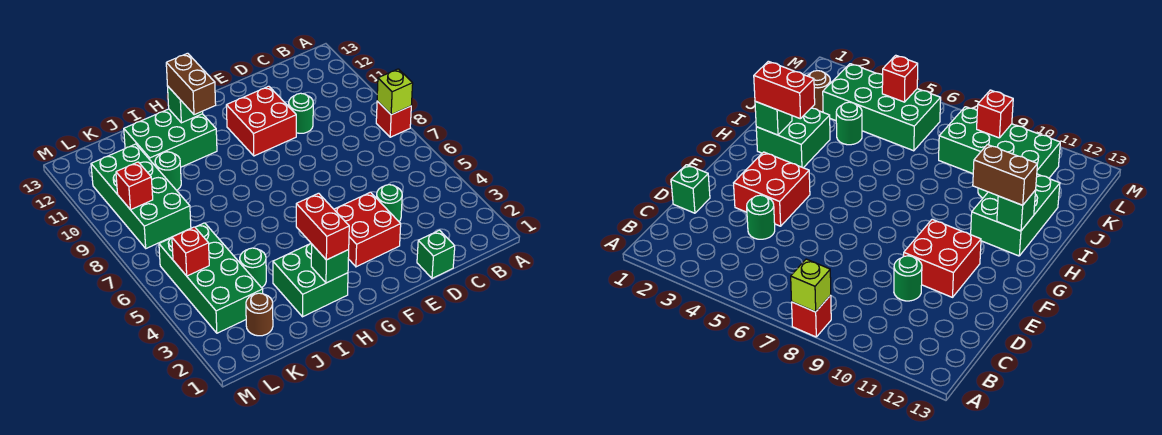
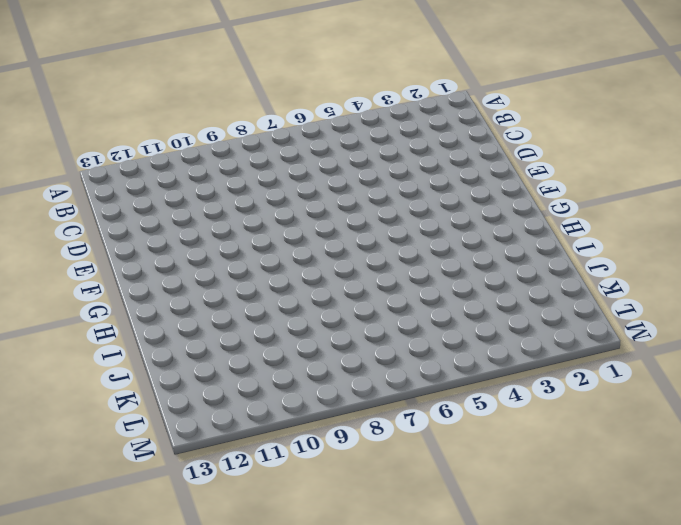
none -> red brick A8 level 1
none -> green brick D1 level 1
none -> green round brick D4 level 1

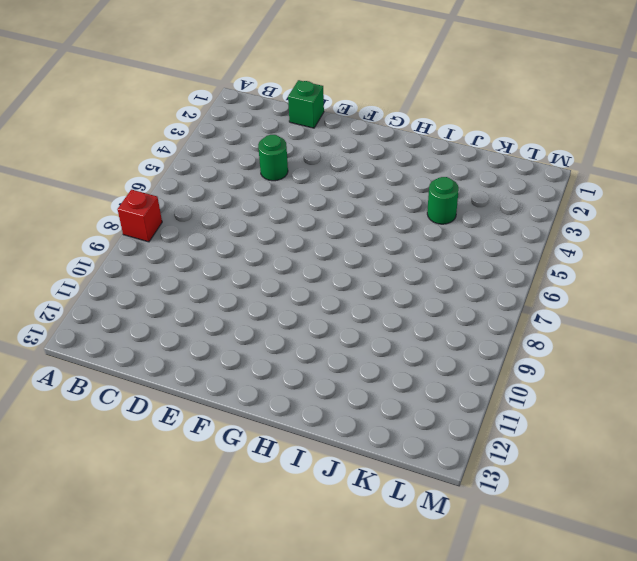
none -> green round brick D10 level 1
none -> red brick E3:F4 level 1
none -> red brick E10:F11 level 1

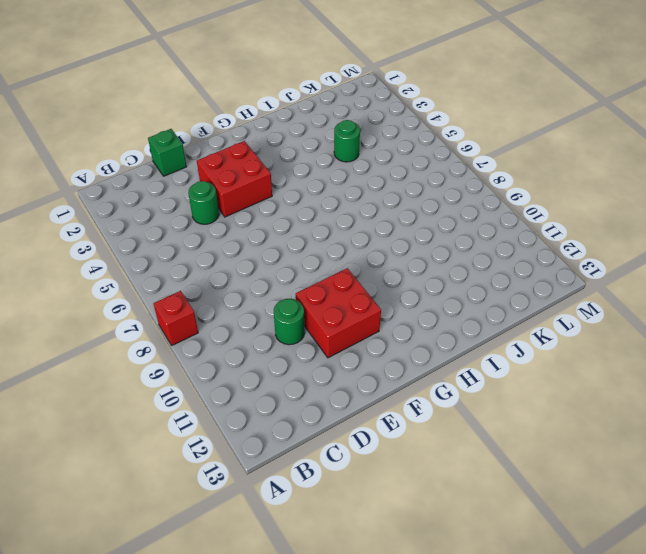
none -> green brick H2:I3 level 1
none -> green brick H11:J12 level 1
none -> green round brick J10 level 1

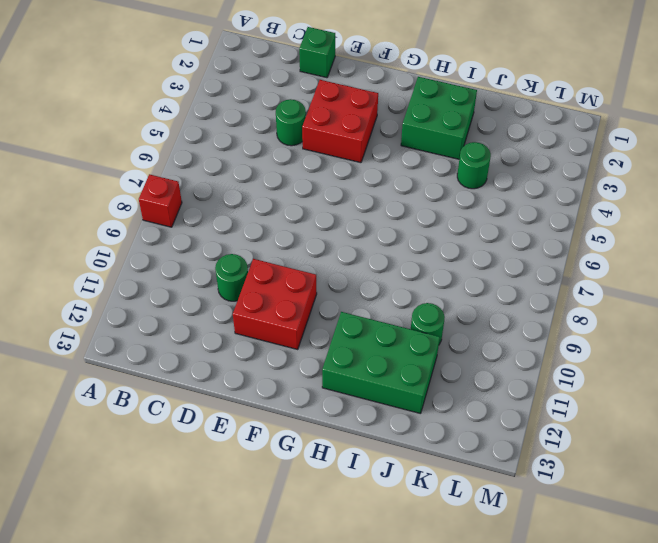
none -> brown round brick K2 level 1
none -> green brick K3:L6 level 1
none -> green brick K8:L11 level 1

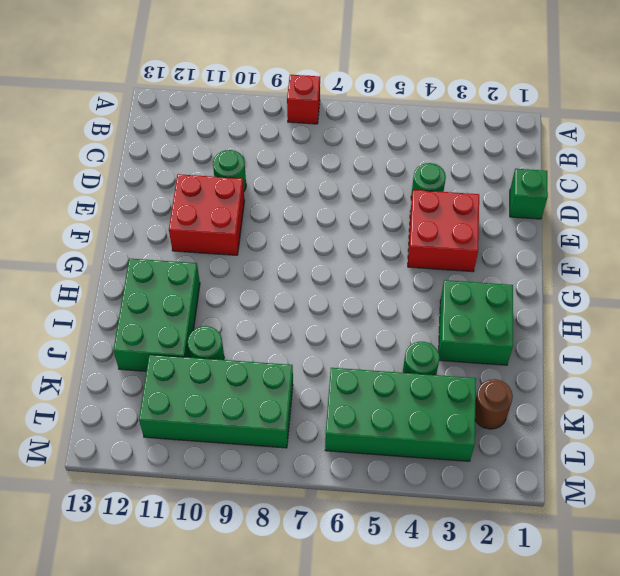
none -> lime brick A8 level 2
none -> green brick H2 level 2
none -> green brick H12 level 2

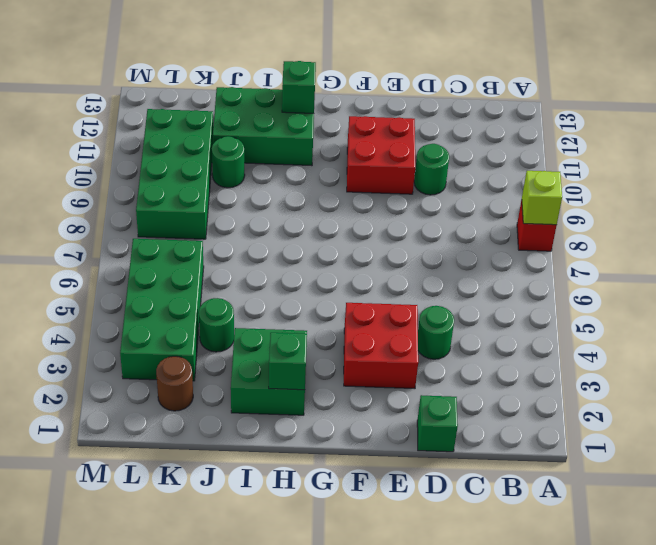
none -> red brick L5 level 2
none -> red brick L9 level 2
none -> red brick H2:H3 level 3

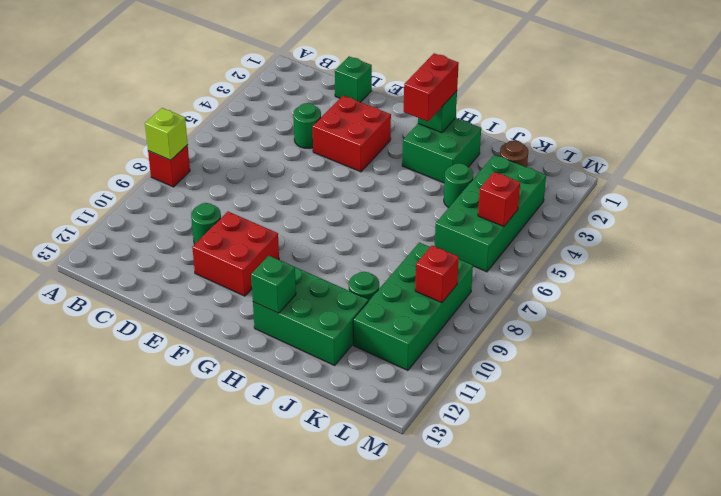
none -> brown brick H11:H12 level 3

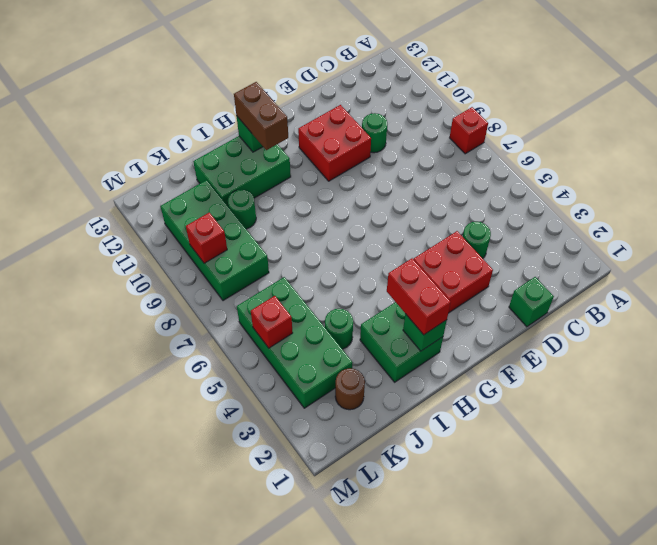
none -> lime brick A8 level 2

